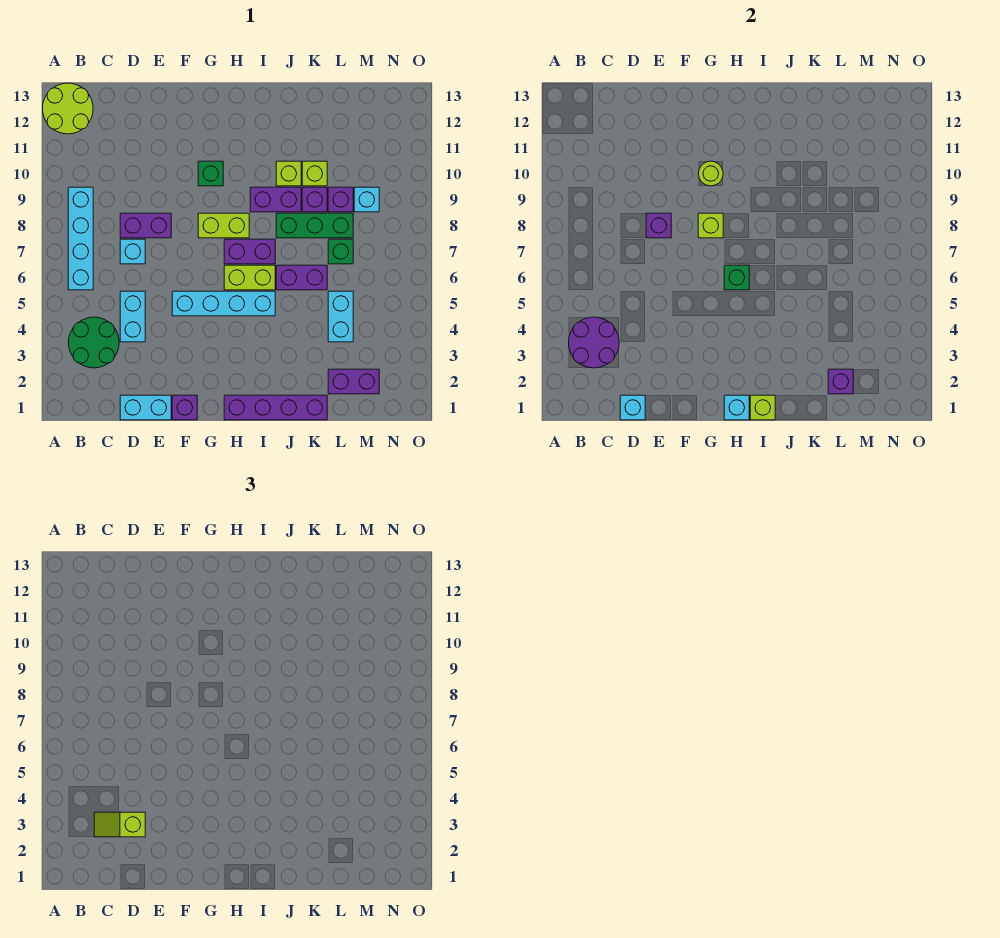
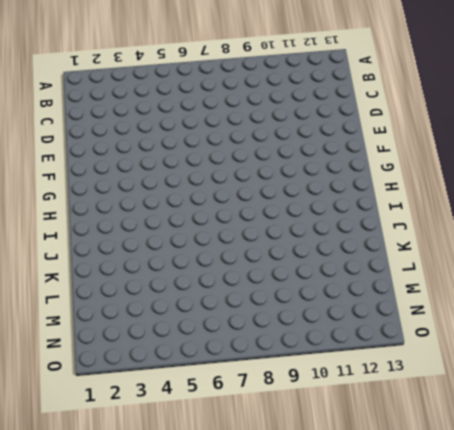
none -> lime round brick A12:B13 level 1
none -> green round brick B3:C4 level 1
none -> cyan brick B6:B9 level 1
none -> cyan brick D1:E1 level 1

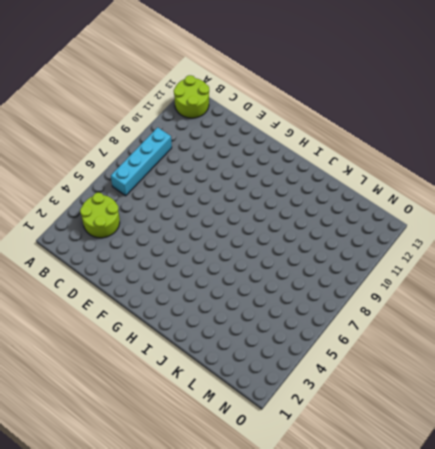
lime round brick B3:C4 level 1 -> green round brick B3:C4 level 1
none -> cyan brick D1:E1 level 1
none -> cyan brick D4:D5 level 1
none -> cyan brick D7 level 1
none -> purple brick D8:E8 level 1

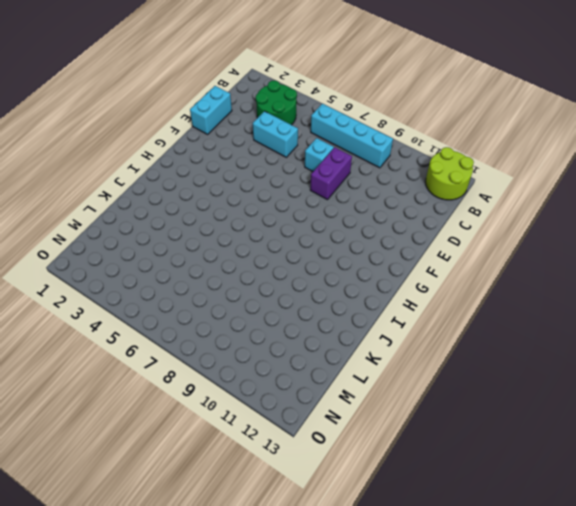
none -> purple brick F1 level 1
none -> cyan brick F5:I5 level 1
none -> lime brick G8:H8 level 1
none -> green brick G10 level 1

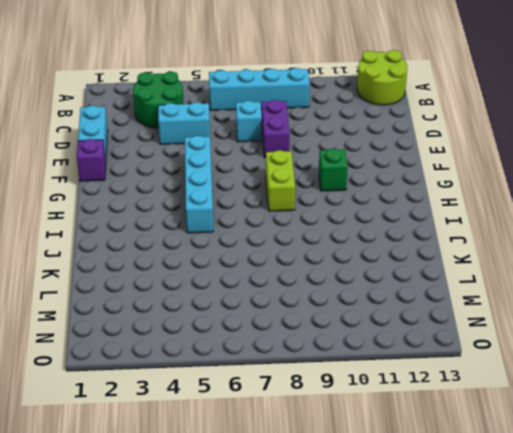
none -> purple brick H1:K1 level 1
none -> lime brick H6:I6 level 1
none -> purple brick H7:I7 level 1
none -> purple brick I9:J9 level 1

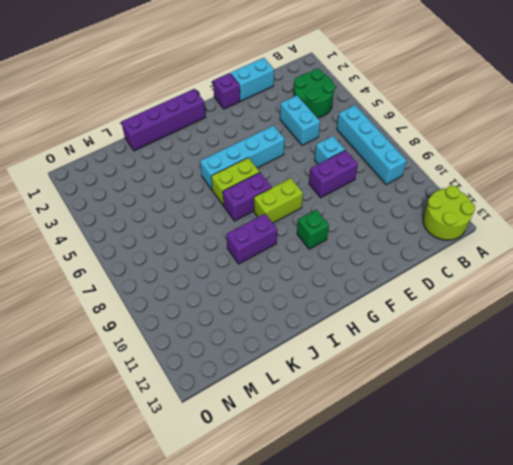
none -> purple brick J6:K6 level 1
none -> green brick J8:L8 level 1
none -> lime brick J10 level 1
none -> purple brick K9 level 1

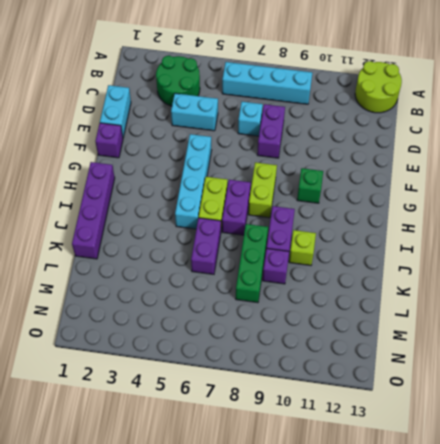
none -> lime brick K10 level 1
none -> purple brick L2:M2 level 1
none -> cyan brick L4:L5 level 1
none -> green brick L7 level 1

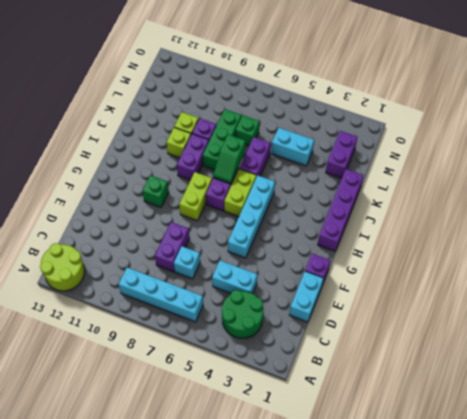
green slope I7:J7 level 2 top J -> none
none -> purple brick L9 level 1
none -> cyan brick M9 level 1
none -> purple round brick B3:C4 level 2
none -> cyan brick D1 level 2

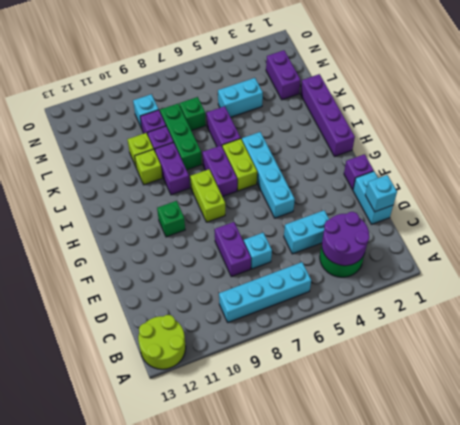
none -> purple brick E8 level 2
none -> lime brick G8 level 2
none -> lime round brick G10 level 2
none -> cyan brick H1 level 2

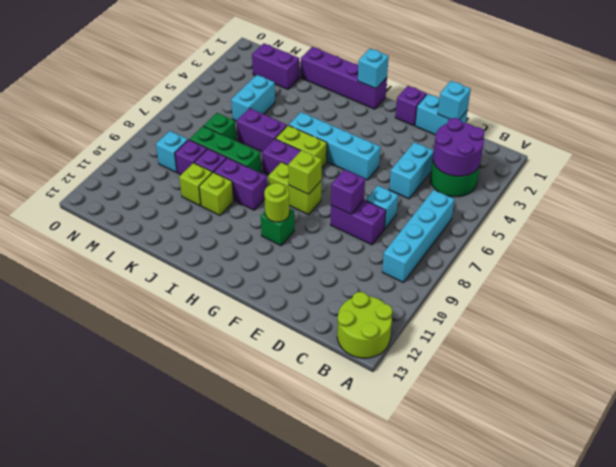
none -> green brick H6 level 2
none -> lime brick I1 level 2
none -> purple brick L2 level 2
none -> lime slope C3:D3 level 3 top D

